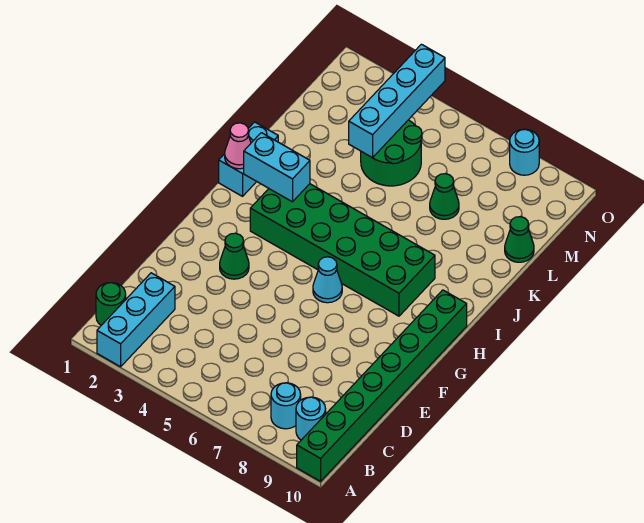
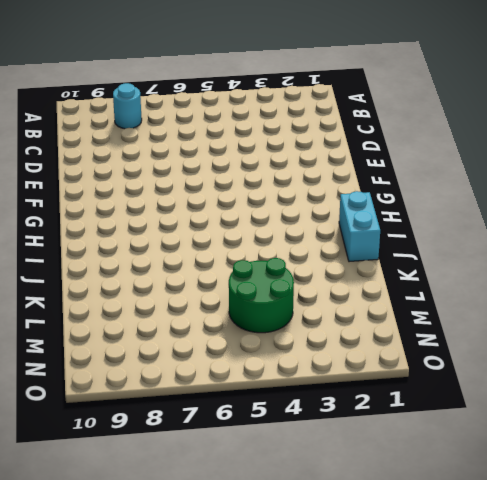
none -> cyan brick A2:C2 level 1
none -> green brick A10:H10 level 1
none -> green round brick B1 level 1

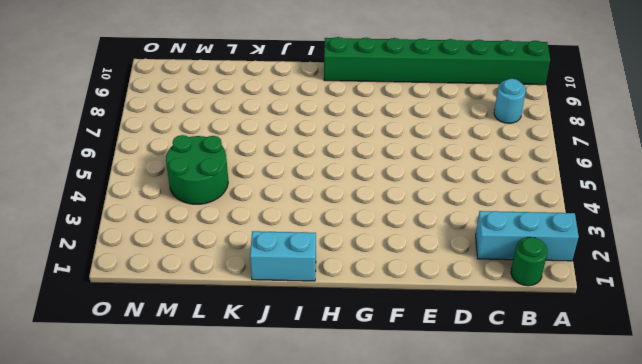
none -> cyan round brick B9 level 1
none -> green cone F3 level 1
none -> cyan cone G6 level 1

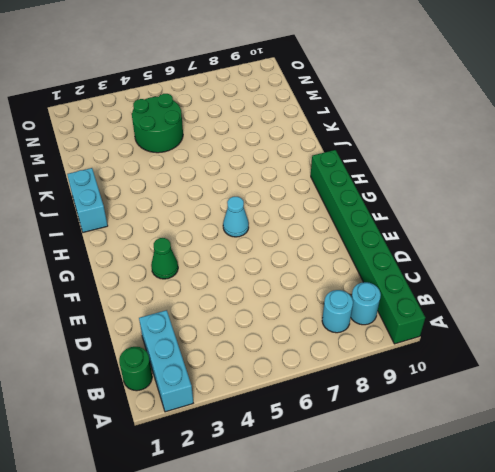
none -> green brick H3:I8 level 1
none -> green cone L7 level 1
none -> green cone L10 level 1

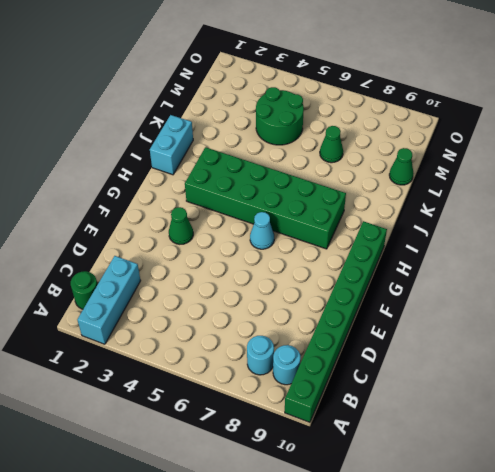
none -> cyan round brick O8 level 1
none -> pink cone I1 level 2
none -> cyan brick I2:I3 level 2

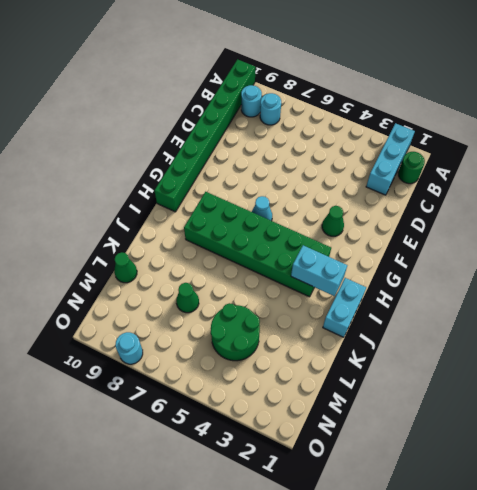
none -> pink cone I1 level 2
none -> cyan brick L4:O4 level 2

